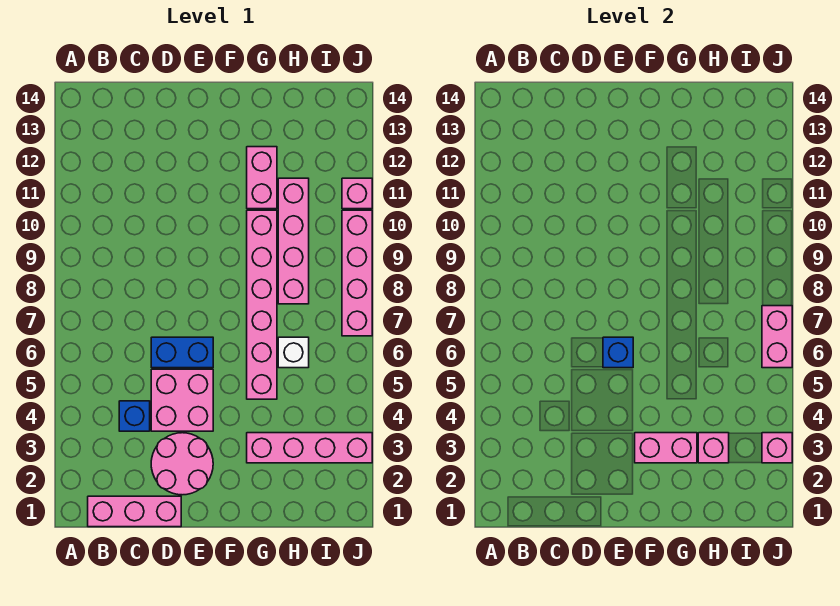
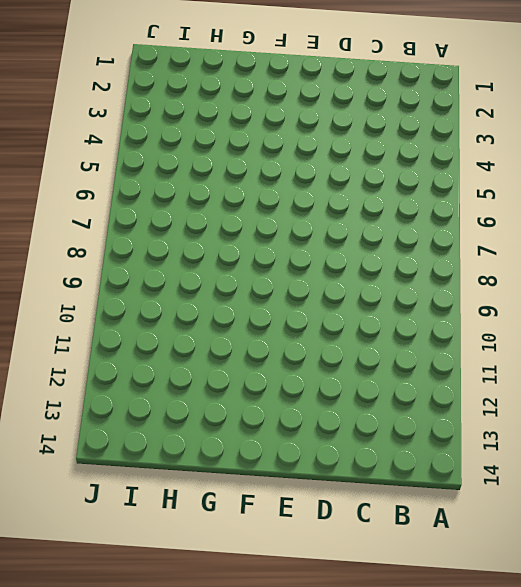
none -> pink brick B1:D1 level 1
none -> blue brick C4 level 1
none -> pink round brick D2:E3 level 1

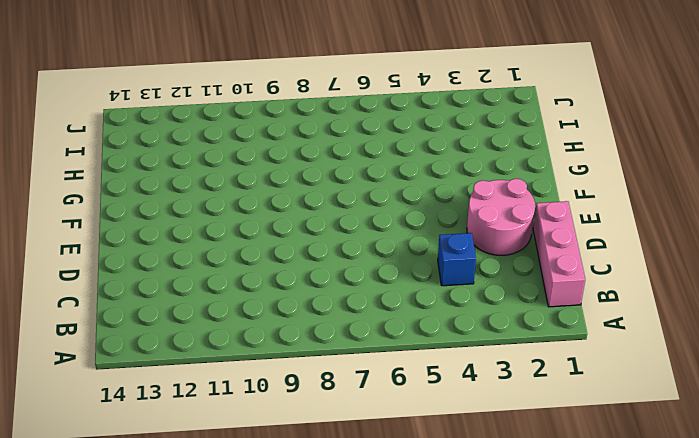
none -> pink brick D4:E5 level 1
none -> blue brick D6:E6 level 1
none -> pink brick G3:J3 level 1

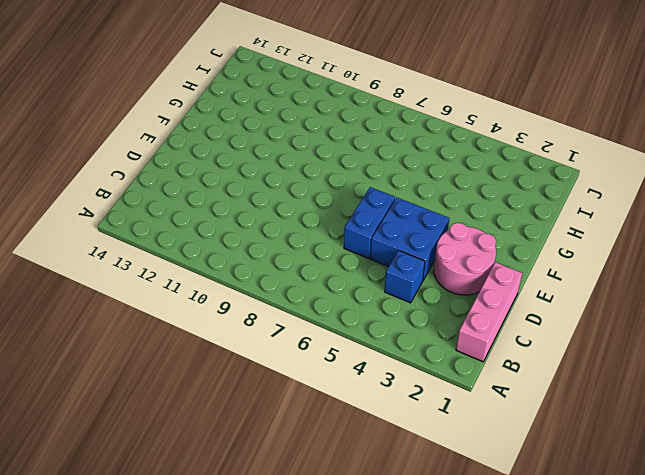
blue brick D4:E5 level 1 -> pink brick D4:E5 level 1
none -> pink brick G3:J3 level 1
none -> pink brick G5:G10 level 1
none -> pink brick G11:G12 level 1

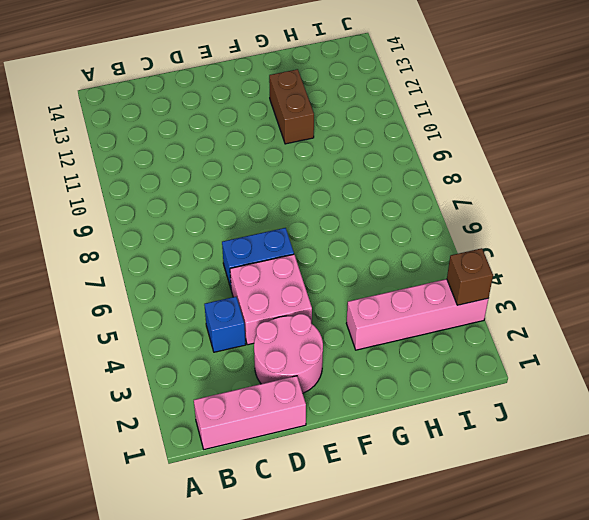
brown brick G11:G12 level 1 -> pink brick G11:G12 level 1
brown brick J3 level 2 -> pink brick J3 level 2
none -> pink brick G5:G10 level 1
none -> white brick H6 level 1
none -> pink brick H8:H11 level 1

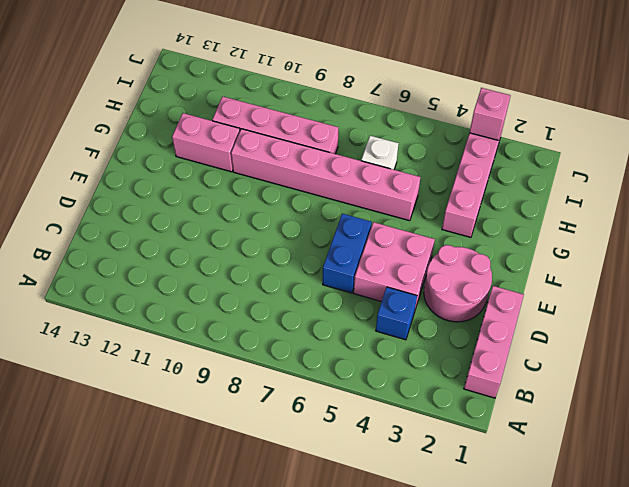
none -> pink brick J7:J10 level 1
none -> pink brick J11 level 1
none -> blue brick E6 level 2

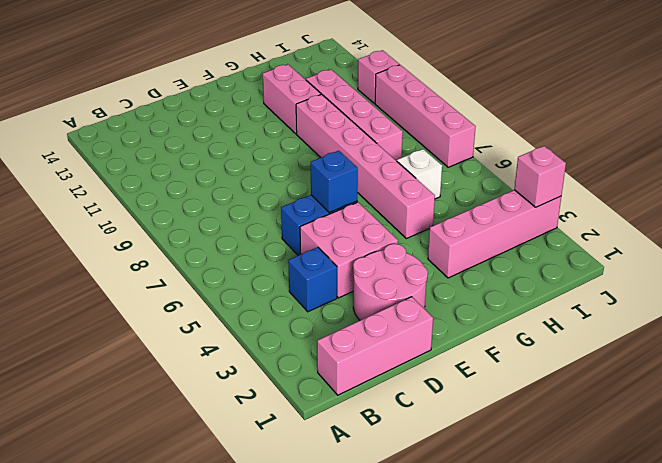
none -> pink brick F3:G3 level 2
none -> pink brick H3 level 2
none -> pink brick J6:J7 level 2

